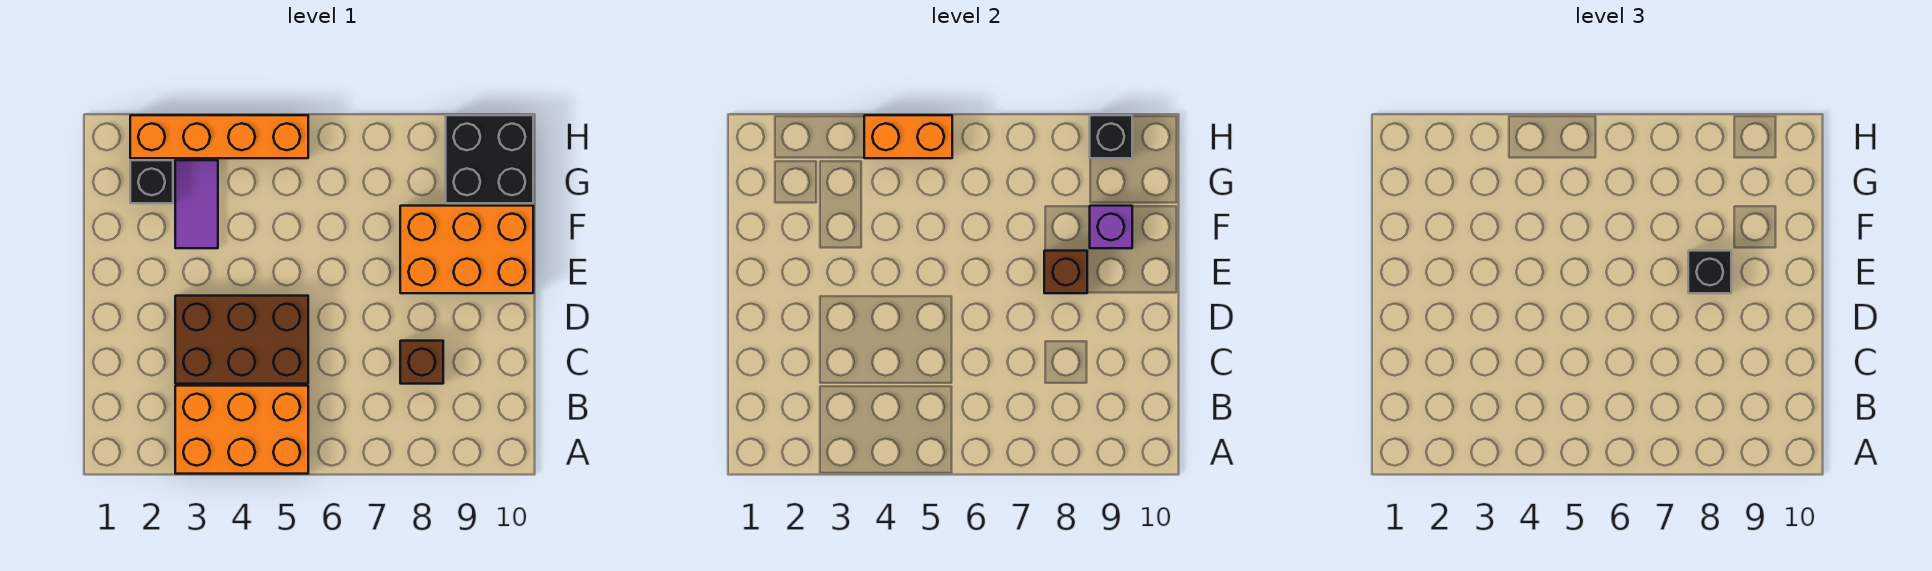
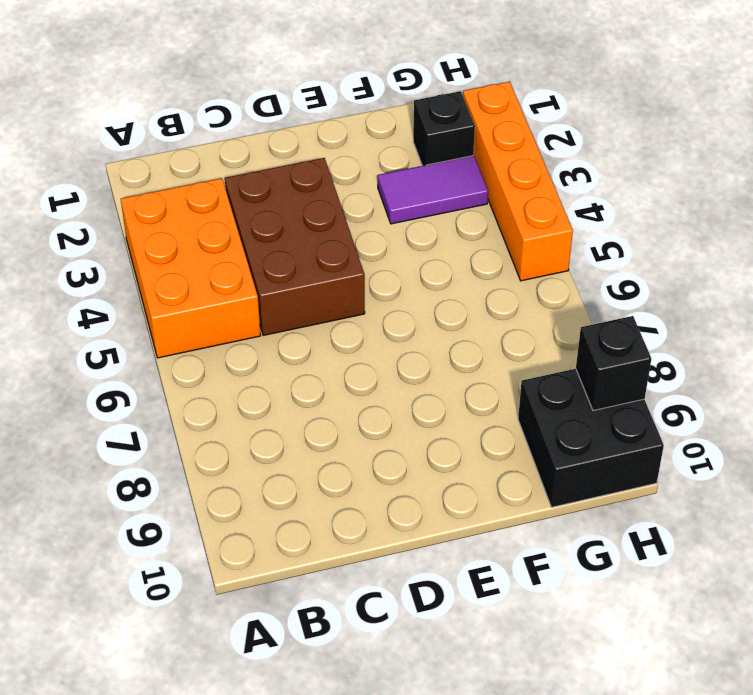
none -> brown brick C8 level 1
none -> orange brick E8:F10 level 1
none -> brown brick E8 level 2

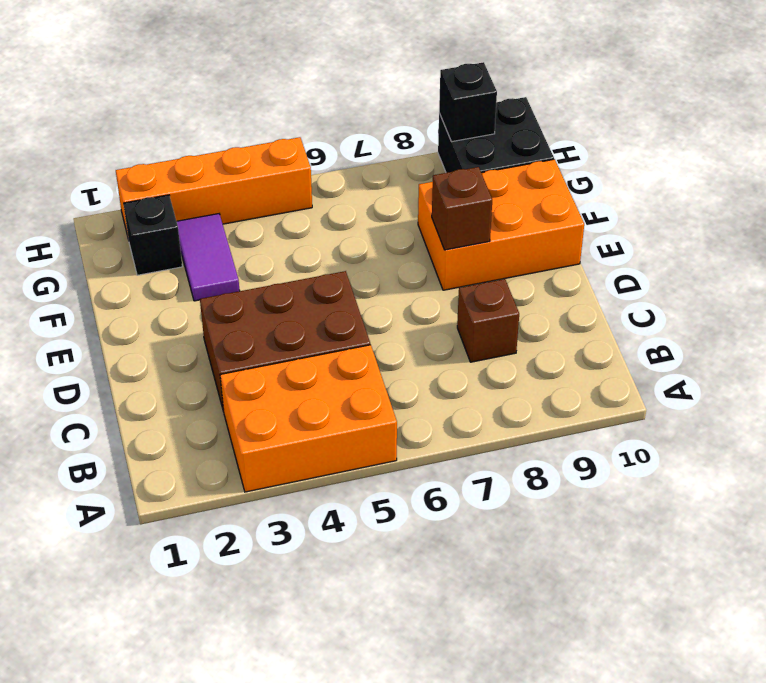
none -> purple brick F9 level 2
none -> orange brick H4:H5 level 2
none -> black brick E8 level 3

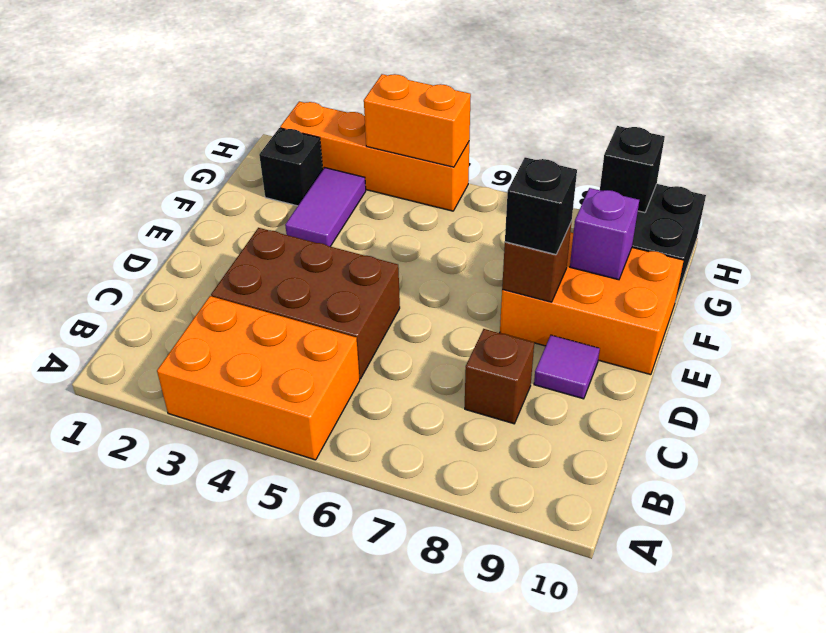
purple tile D9 level 1 -> none

